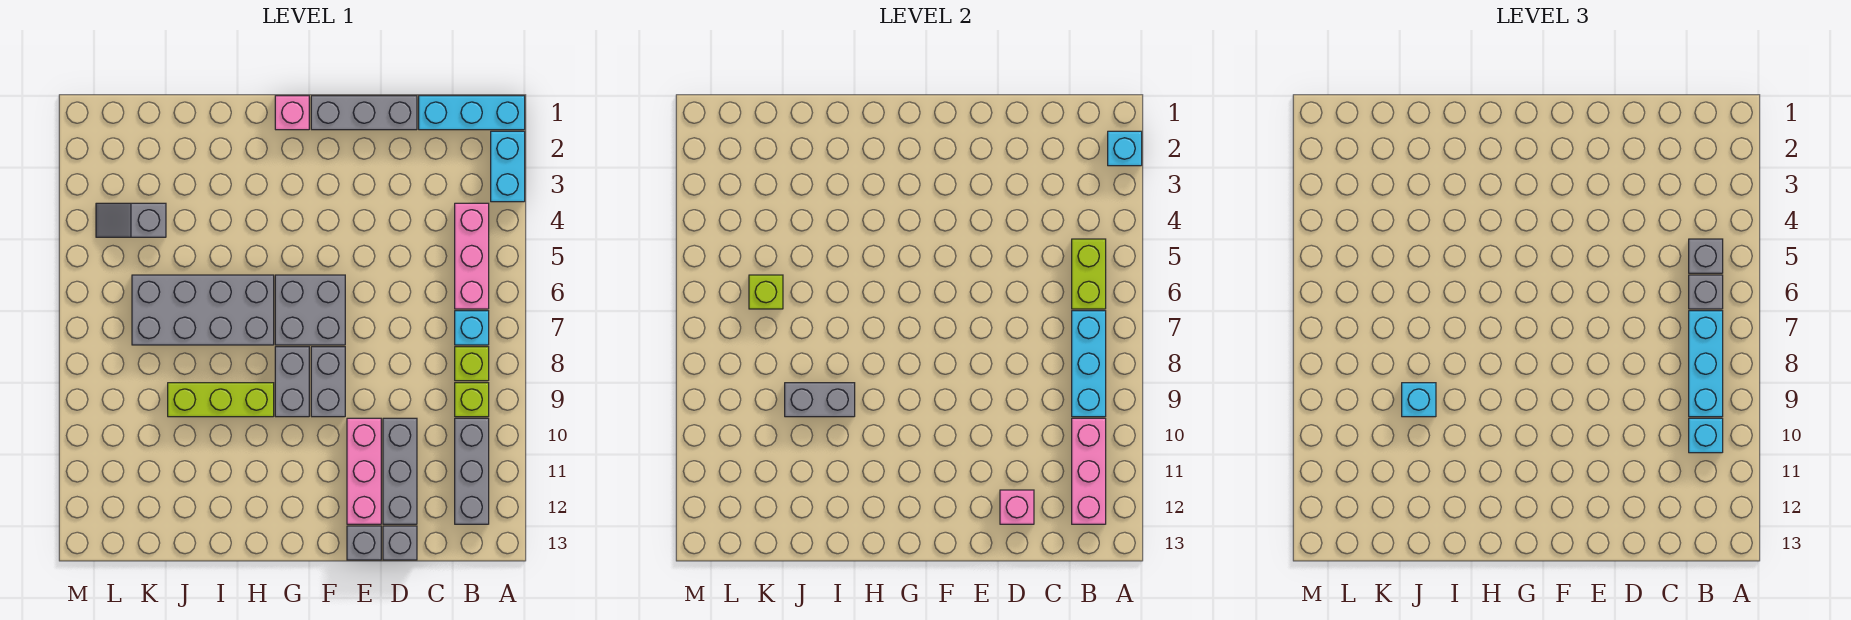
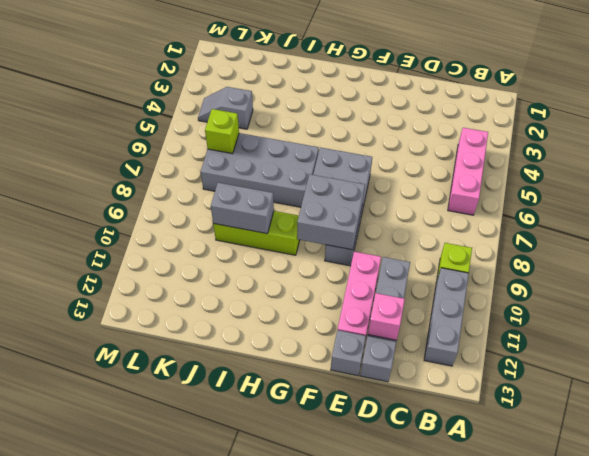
grey brick F8:G9 level 2 -> none
none -> cyan brick A1:C1 level 1
none -> cyan brick A2:A3 level 1
none -> cyan brick B7 level 1
none -> lime brick B8 level 1

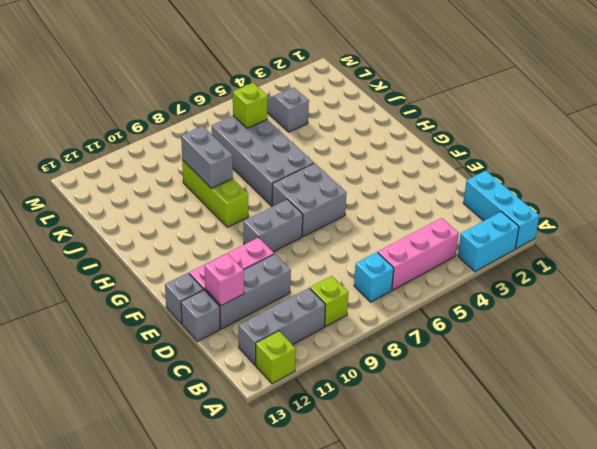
lime brick A12 level 1 -> lime brick B8 level 1
none -> grey brick D1:F1 level 1
none -> pink brick G1 level 1
none -> grey brick G8:G9 level 1
none -> cyan brick A2 level 2

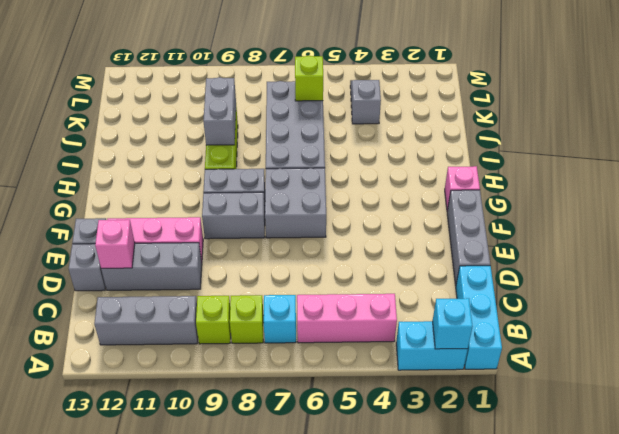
none -> lime brick B5:B6 level 2
none -> cyan brick B7:B9 level 2
none -> pink brick B10:B12 level 2
none -> grey brick B5 level 3

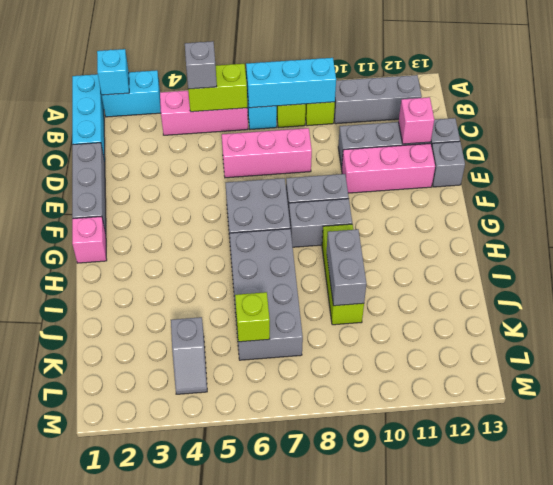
pink brick D6:D8 level 1 -> pink brick B10:B12 level 2
none -> grey brick B6 level 3
none -> cyan brick B7:B9 level 3
none -> cyan brick B10 level 3
none -> cyan brick J9 level 3

